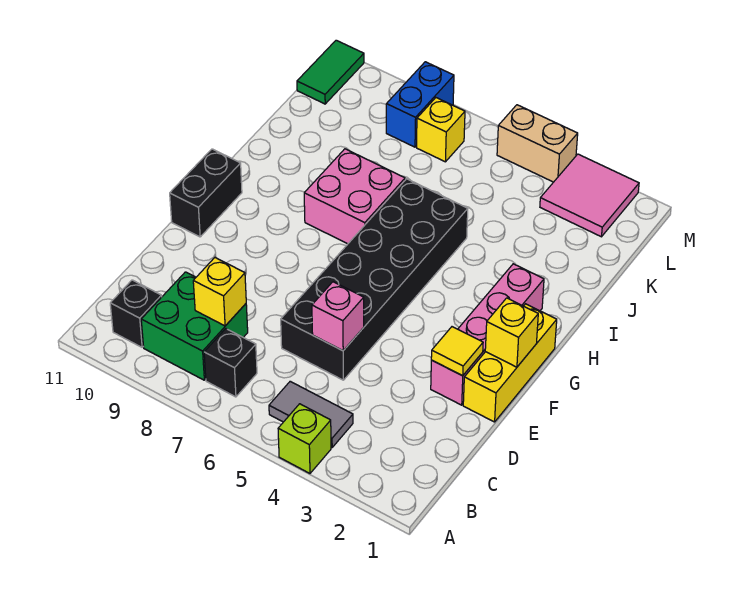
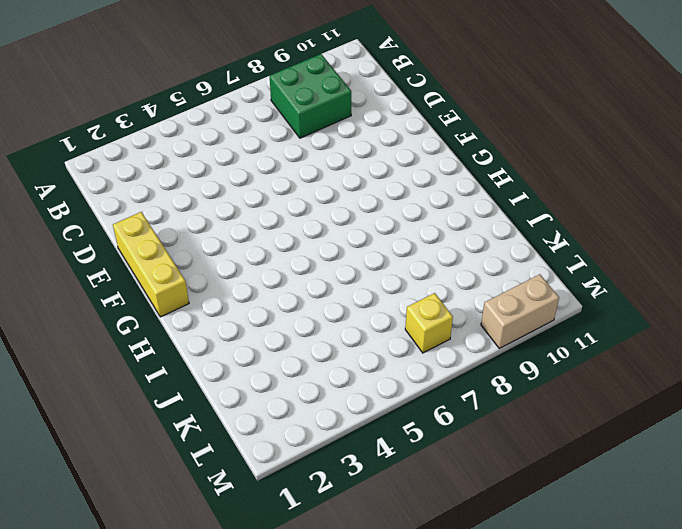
tan brick M9:M10 level 1 -> tan brick M4:M5 level 1
none -> lime brick A4 level 1
none -> grey tile B4:B5 level 1
none -> black brick B7 level 1

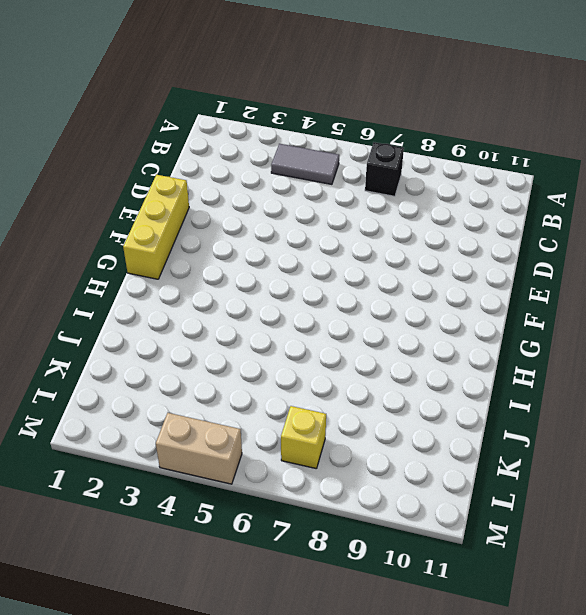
none -> lime brick A4 level 1
none -> green brick B8:C9 level 1
none -> black brick B10 level 1

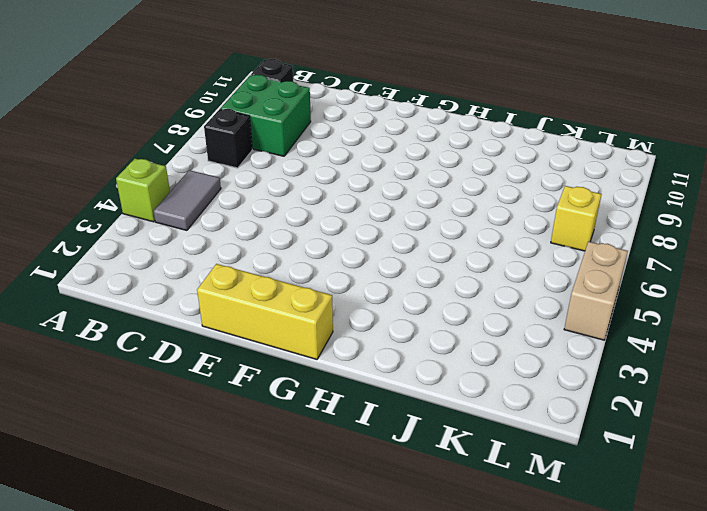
none -> black brick D5:I6 level 1
none -> pink brick E2:H2 level 1
none -> black brick F11:G11 level 1

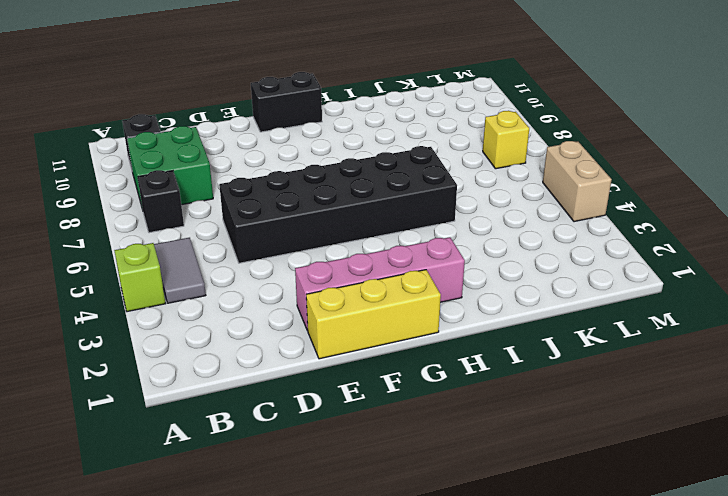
none -> pink brick H7:I8 level 1
none -> pink tile L2:M3 level 1
none -> blue brick L8:M8 level 1

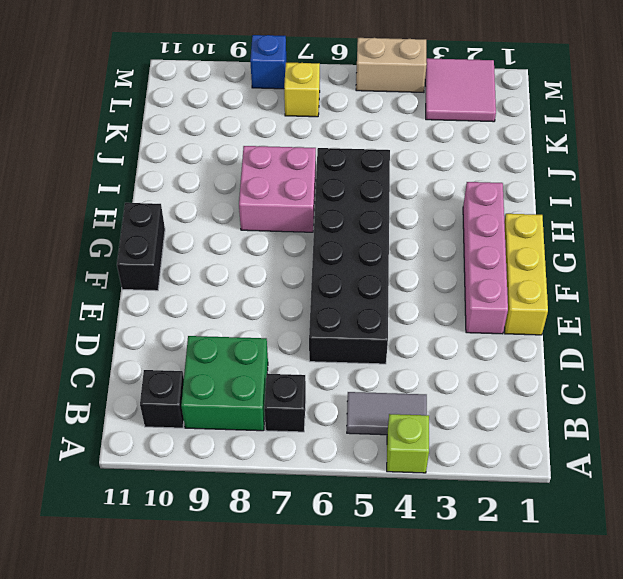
blue brick M8 level 1 -> blue brick L8:M8 level 1
none -> green tile L11:M11 level 1
none -> yellow brick C8 level 2
none -> pink brick D5 level 2

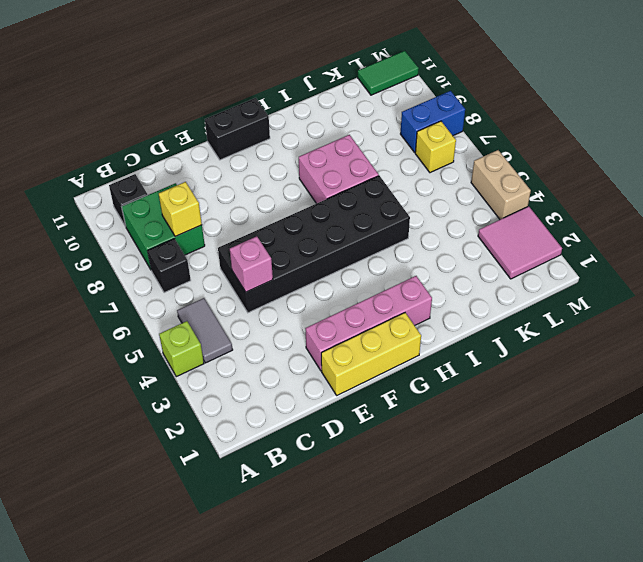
none -> yellow tile E2 level 2
none -> yellow brick F1 level 2

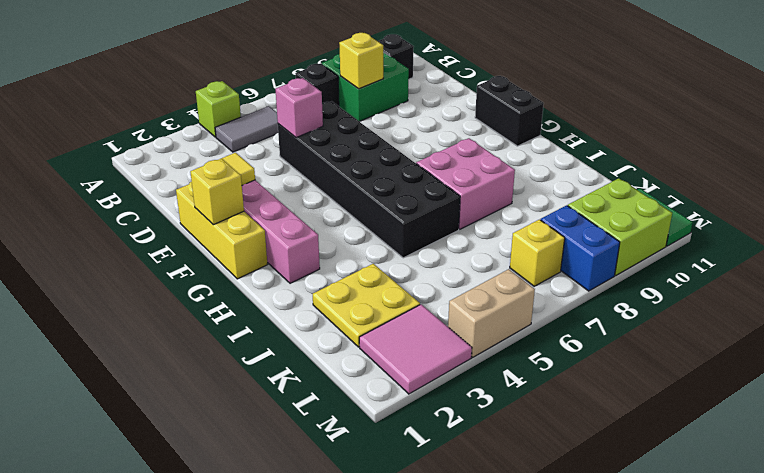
yellow plate J2:K3 level 1 -> none
lime brick L9:M10 level 1 -> none

